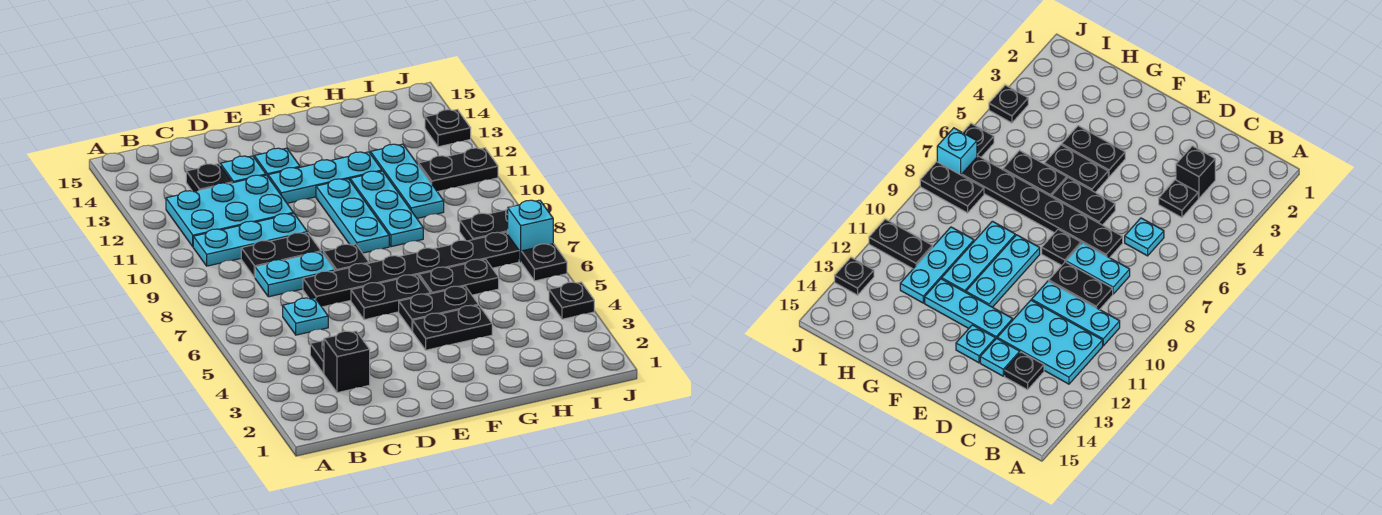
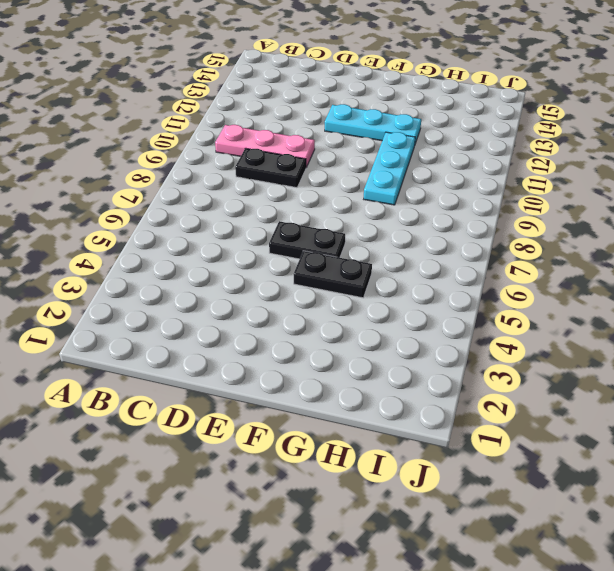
pink plate B10:D10 level 1 -> cyan plate B10:D10 level 1
none -> cyan plate B11:D12 level 1
none -> black brick C3 level 1
none -> black plate C4 level 1

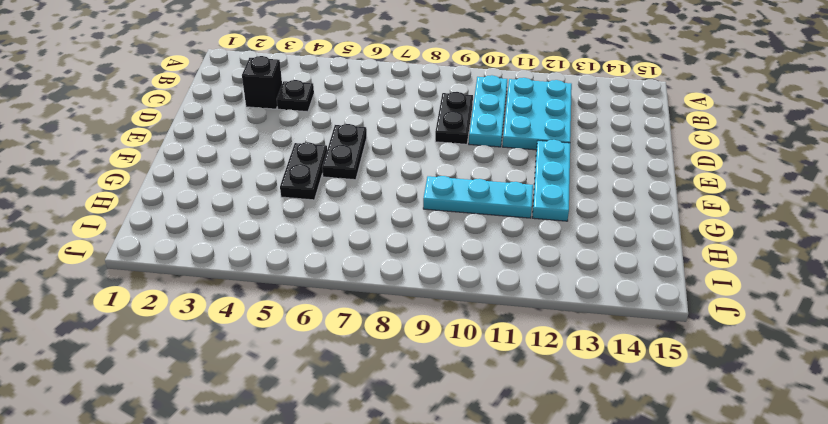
none -> cyan plate C6 level 1
none -> cyan plate C8:D8 level 1
none -> black plate C13 level 1

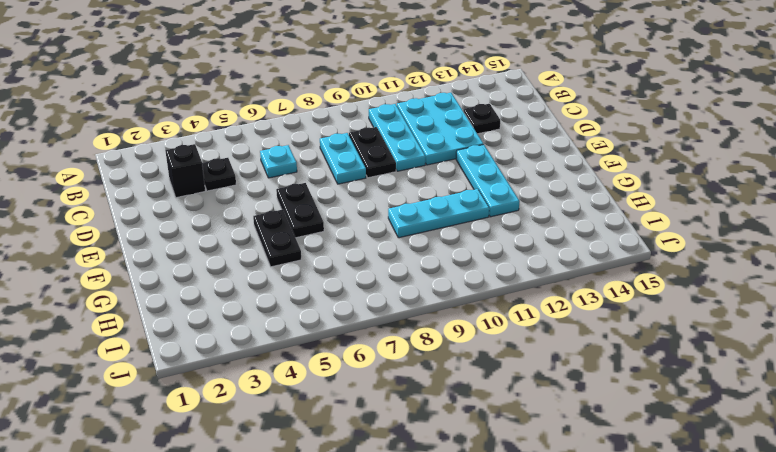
none -> black plate D7:I7 level 1
none -> cyan plate D13 level 1
none -> black plate E8 level 1

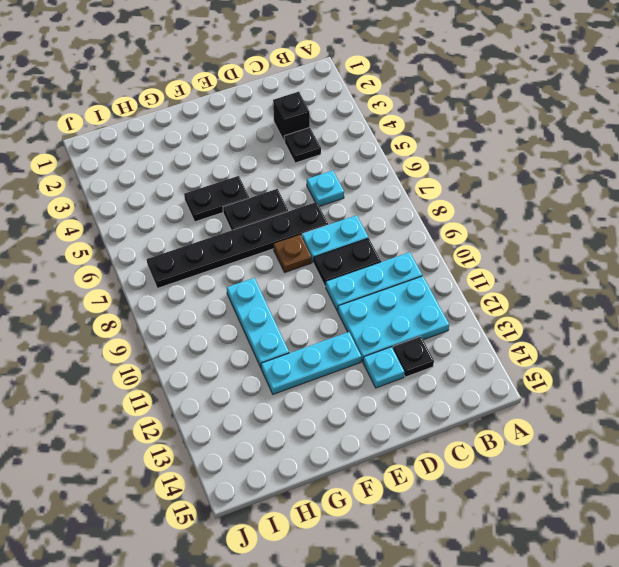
brown plate E8 level 1 -> black plate E8 level 1
none -> cyan plate E13 level 1
none -> black plate F4:G4 level 1
none -> cyan plate F9:F11 level 1

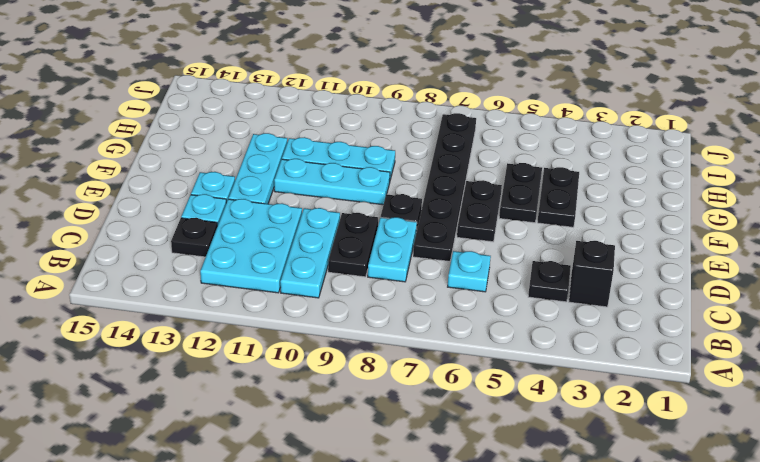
none -> black plate G6:H6 level 1
none -> cyan plate H10:H12 level 1
none -> black plate I8:J8 level 1

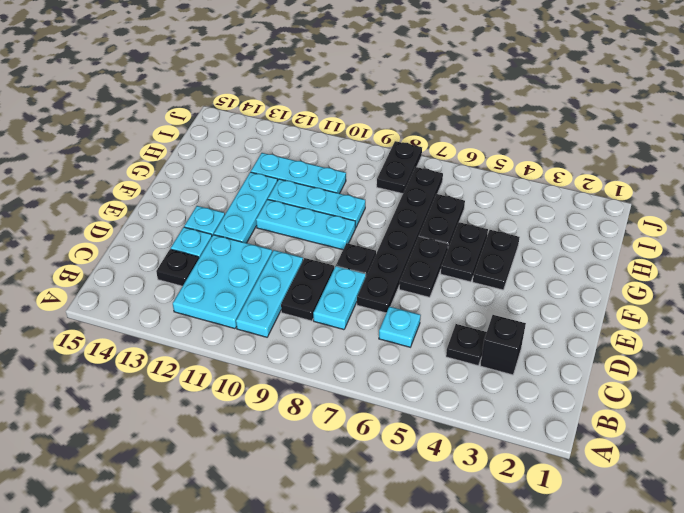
none -> black plate I11:J11 level 1
none -> black plate J4 level 1
none -> black plate J6 level 1

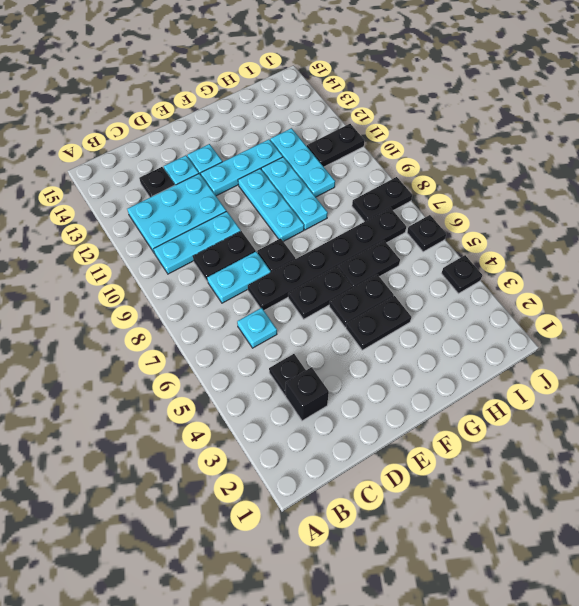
none -> cyan brick J7 level 1
none -> black plate J13 level 1

